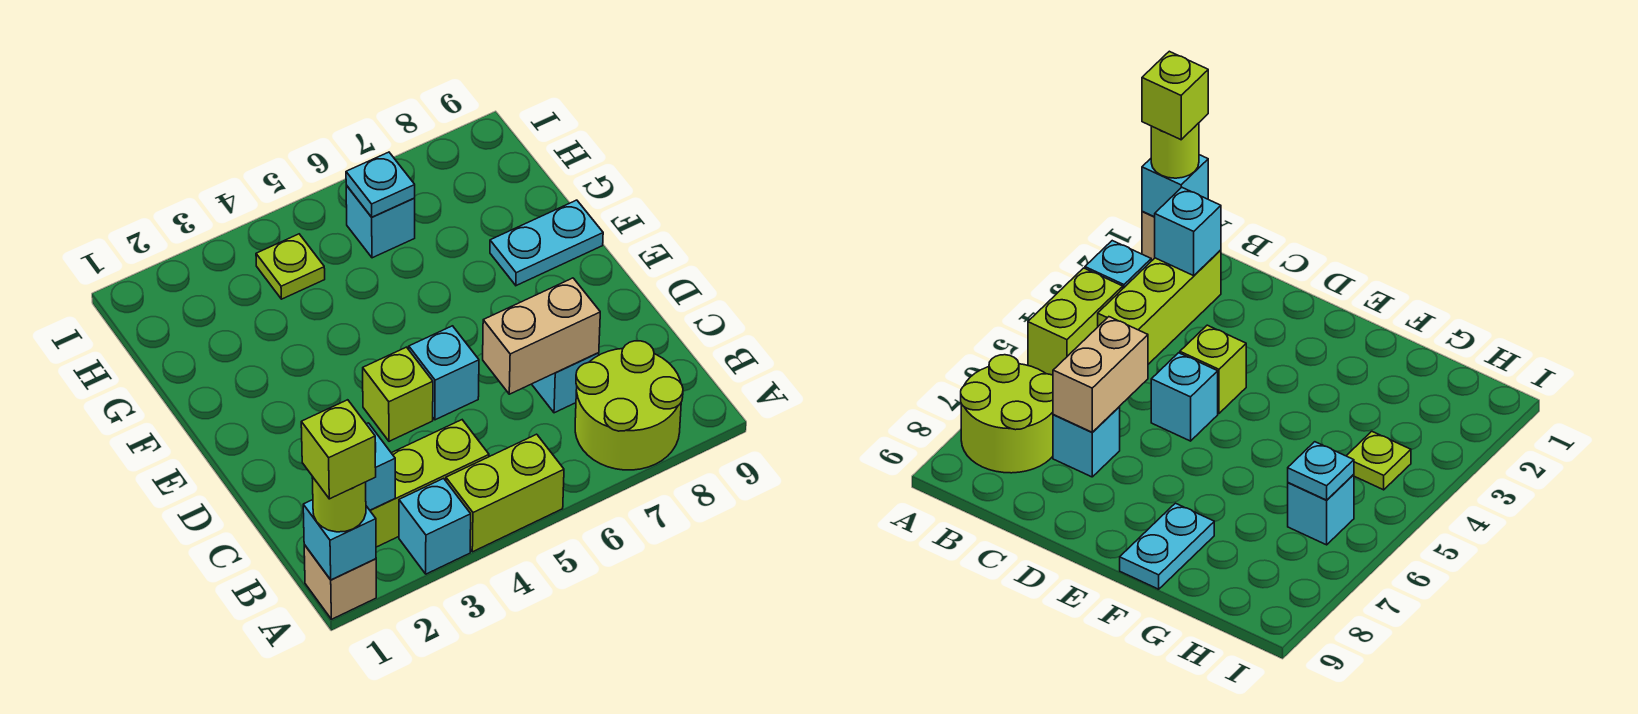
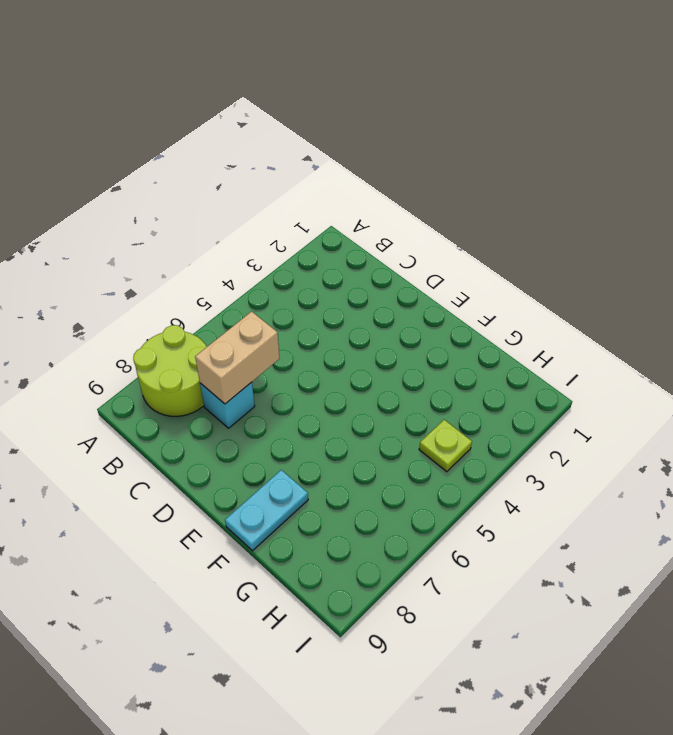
none -> tan brick A1 level 1
none -> cyan brick A3 level 1
none -> lime brick A4:A5 level 1

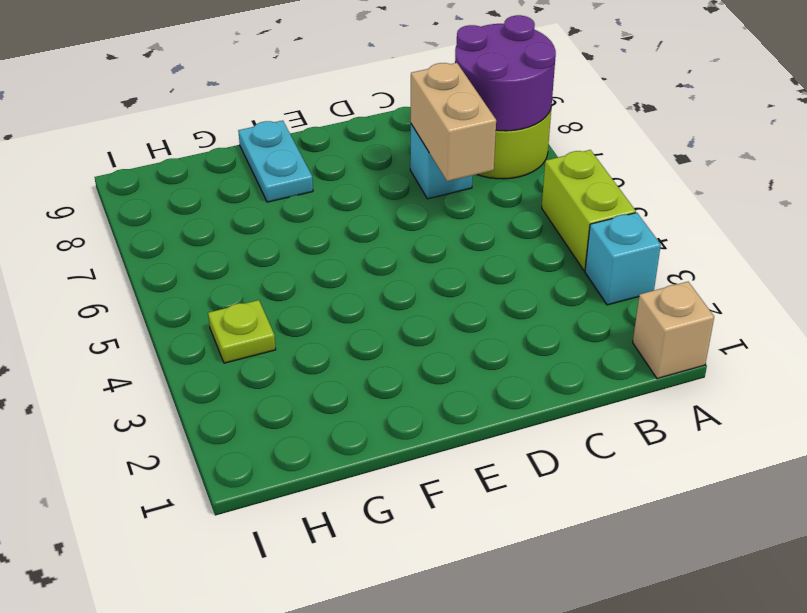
purple round brick A7:B8 level 2 -> none
none -> lime brick B2:B4 level 1
none -> lime brick D4 level 1
none -> cyan brick D5 level 1

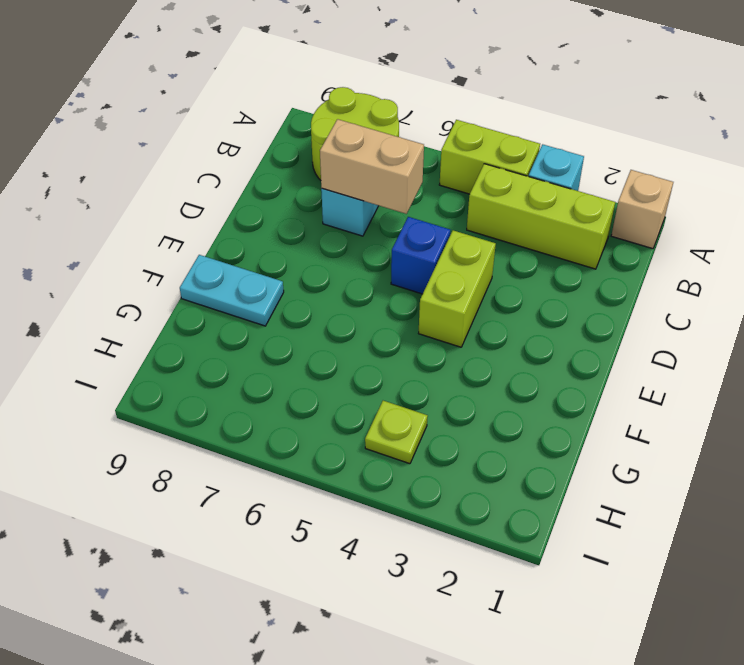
lime brick D4:E4 level 1 -> lime brick D4 level 1
blue brick D5 level 1 -> cyan brick D5 level 1
none -> cyan brick H6 level 1
none -> cyan brick A1 level 2
none -> cyan brick B2 level 2

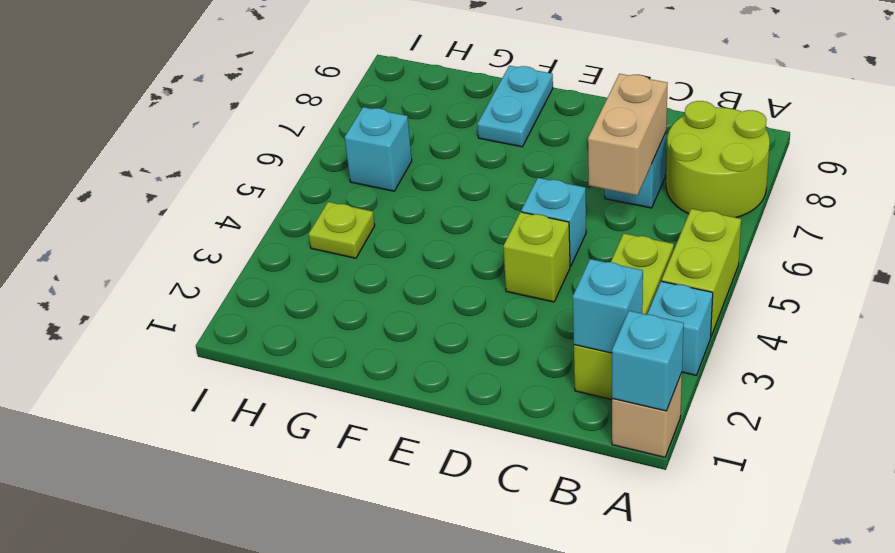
none -> cyan plate H6 level 2
none -> lime round brick A1 level 3
none -> lime brick A1 level 4

